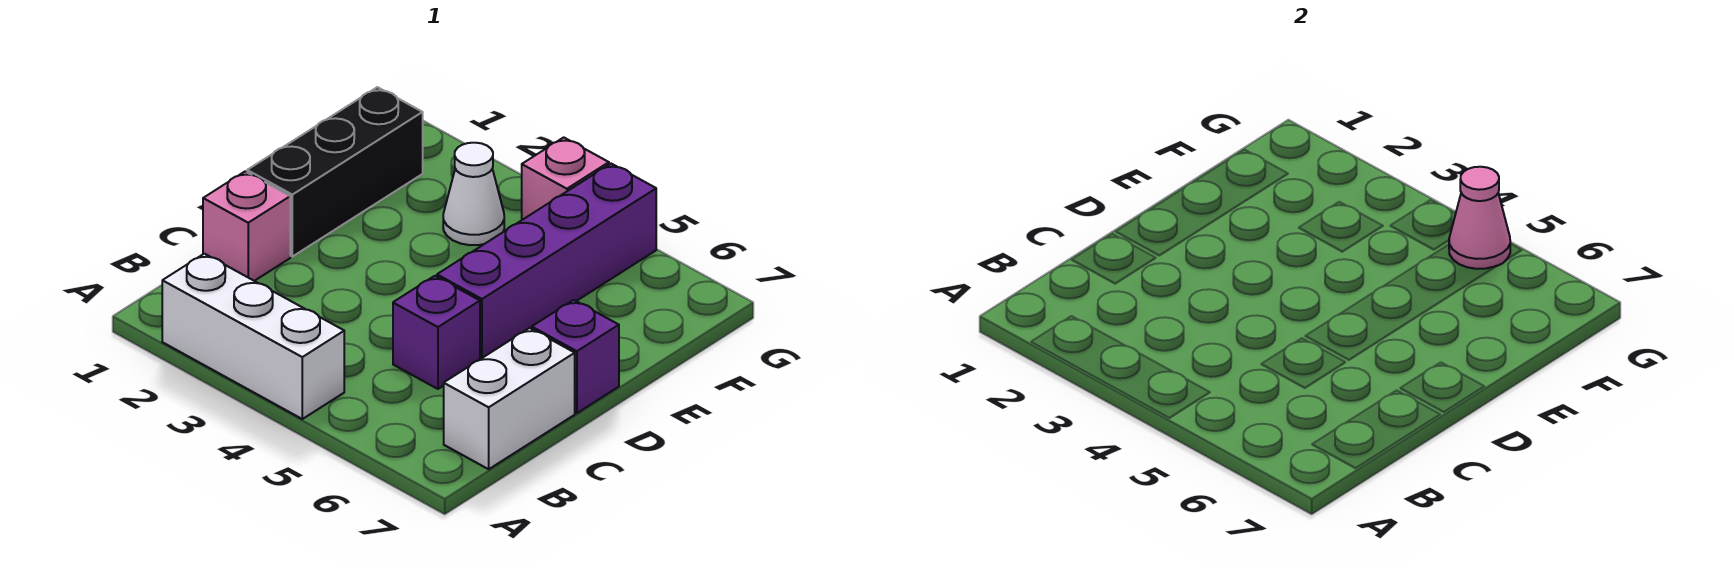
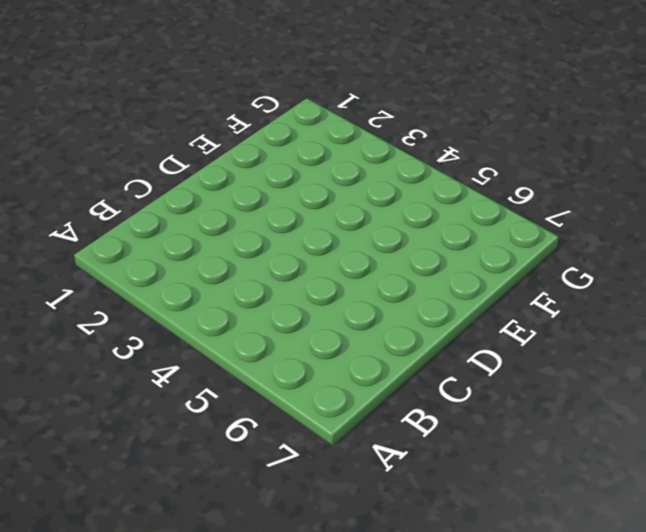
none -> white brick A2:A4 level 1
none -> white brick B7:C7 level 1

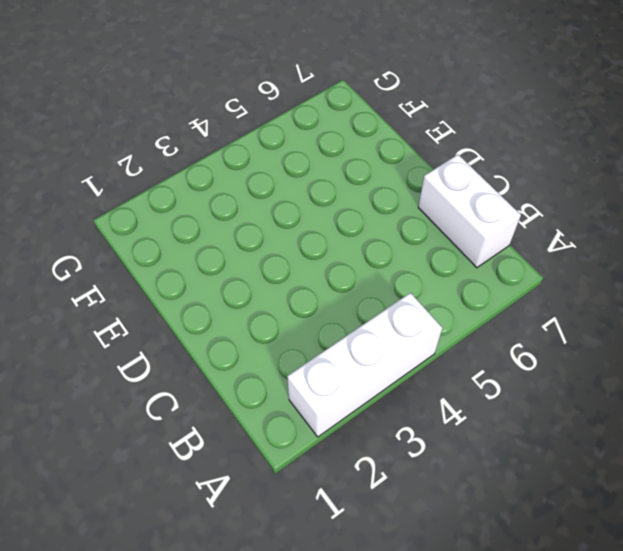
none -> pink brick C1 level 1
none -> purple brick C5 level 1

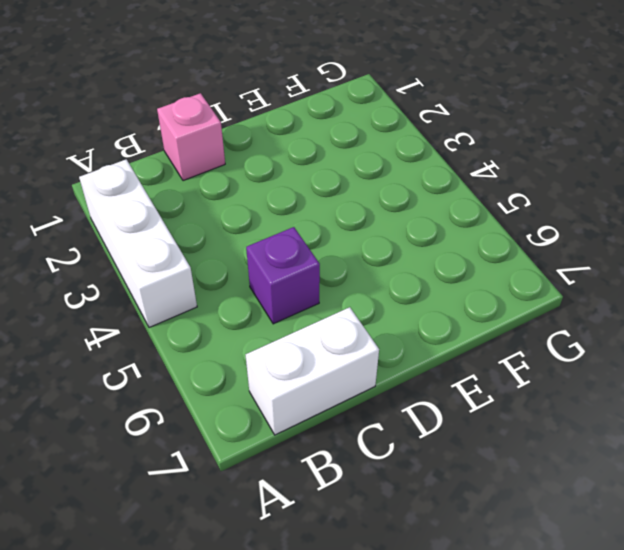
none -> black brick D1:F1 level 1
none -> purple brick D5:G5 level 1

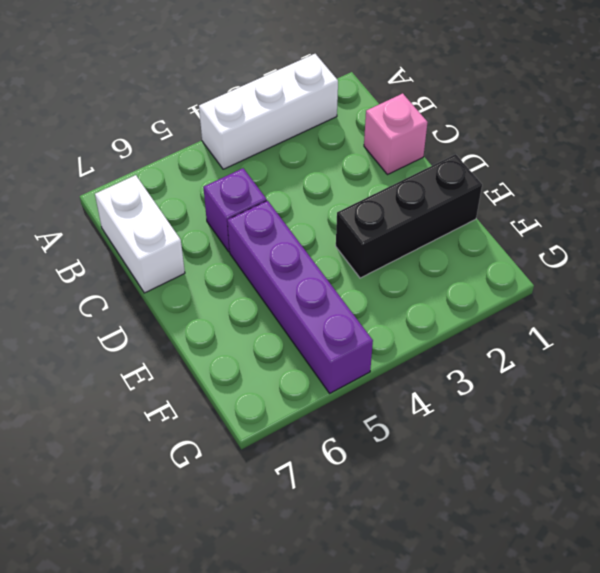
black brick E1:E3 level 1 -> black brick D1:F1 level 1
none -> purple brick D7 level 1
none -> white cone F3 level 1

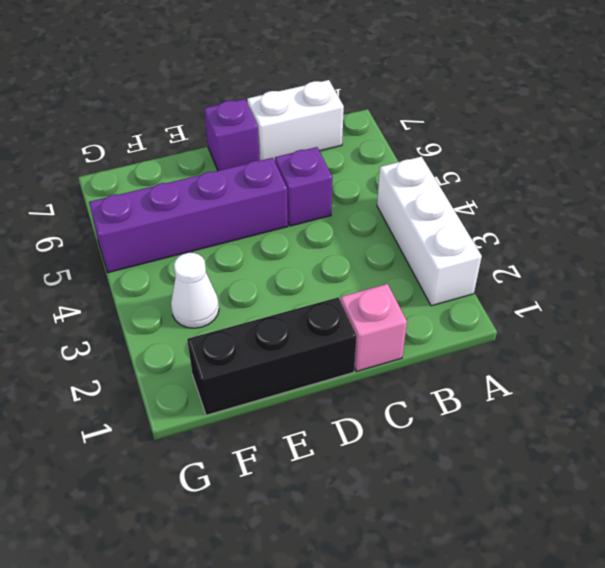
none -> pink brick G4 level 1
none -> pink cone G5 level 2

